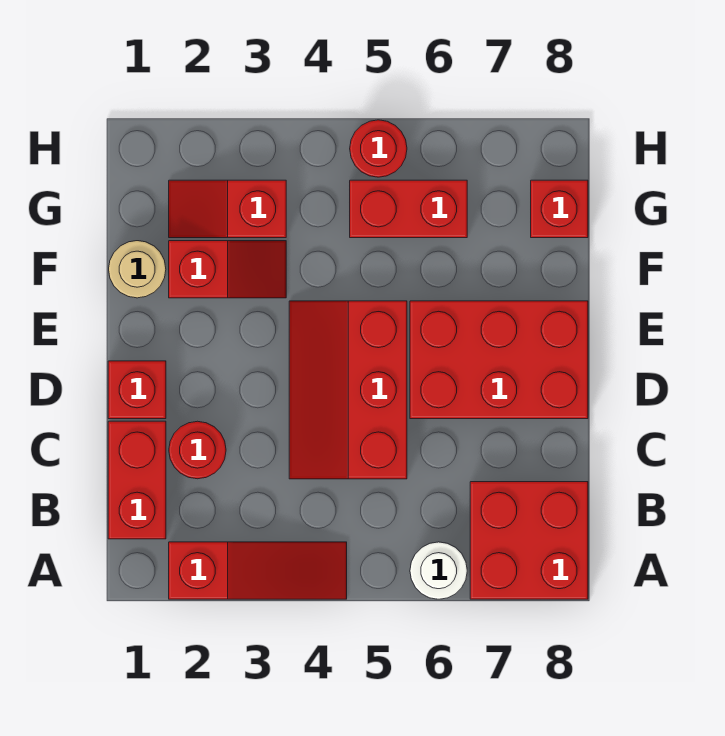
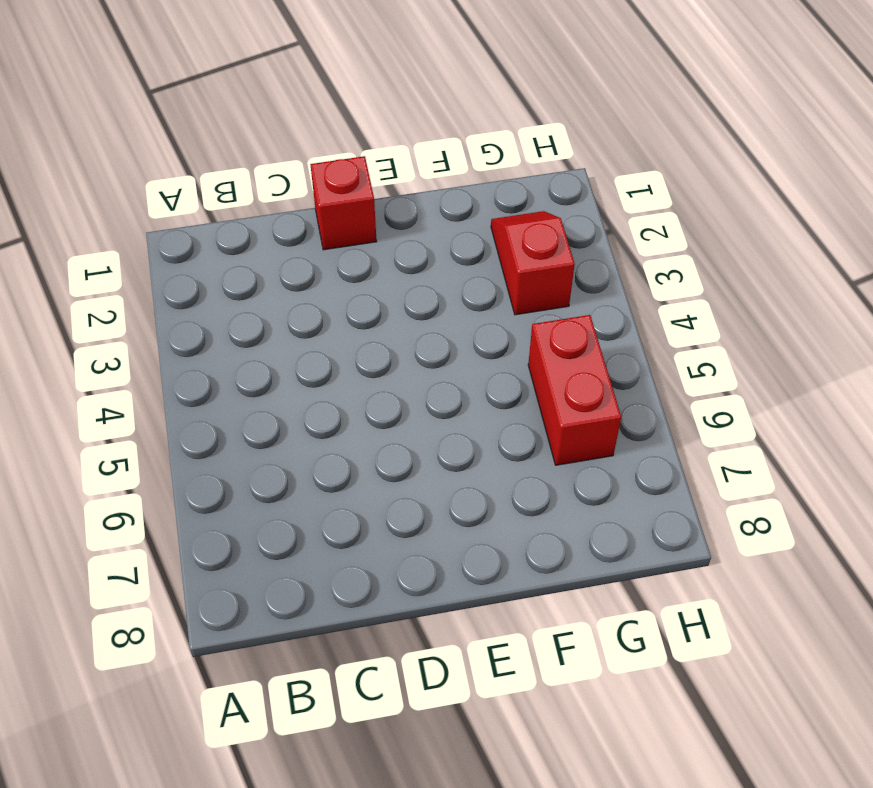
none -> red slope A2:A4 level 1 top 2
none -> white round brick A6 level 1
none -> red brick A7:B8 level 1

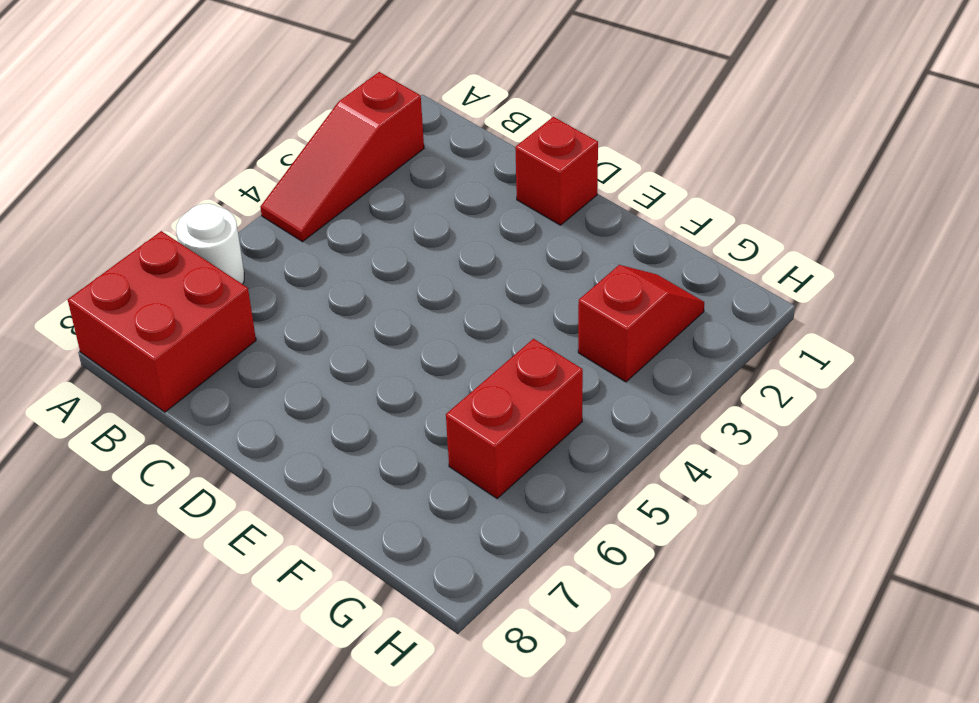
none -> red brick B1:C1 level 1
none -> red round brick C2 level 1
none -> red slope C4:E5 level 1 top 5

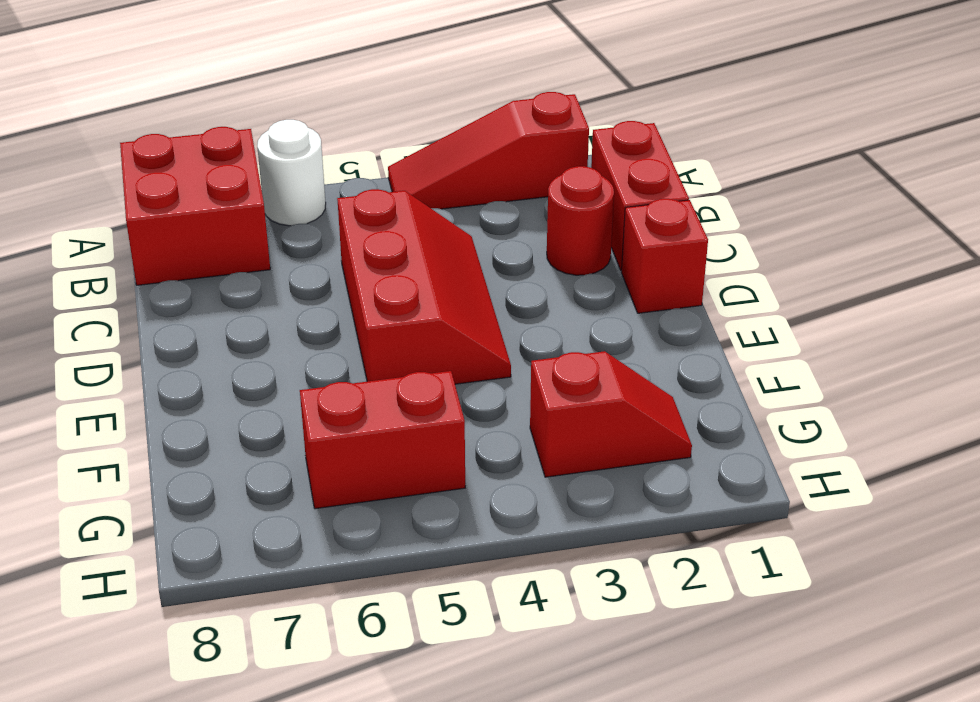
none -> red brick D6:E8 level 1
none -> tan round brick F1 level 1
none -> red slope F2:F3 level 1 top 2

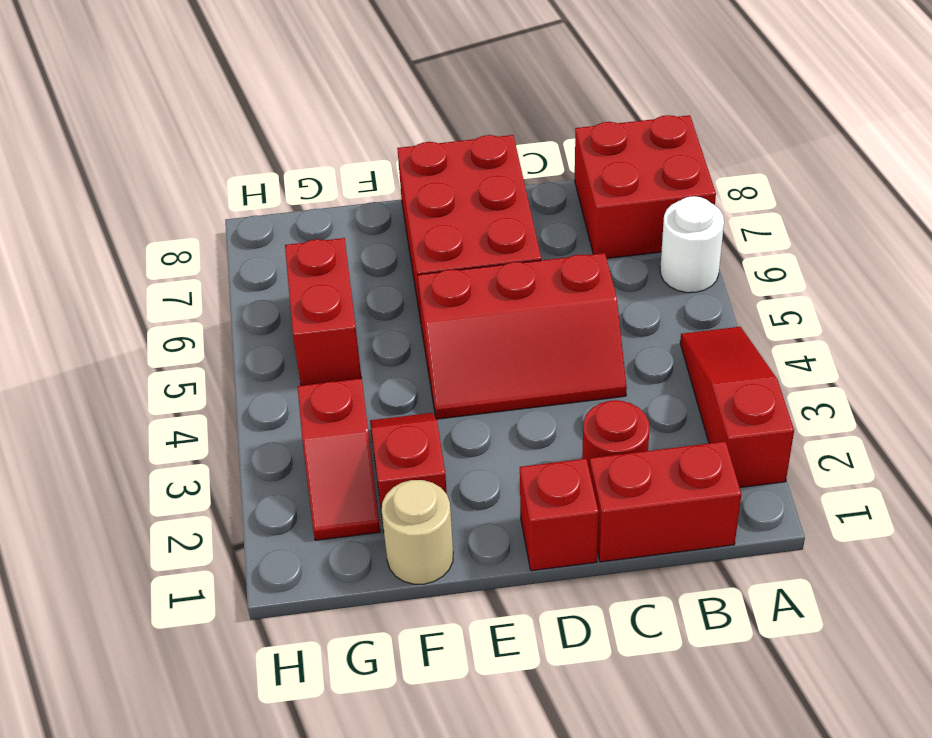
none -> red brick G8 level 1
none -> red round brick H5 level 1

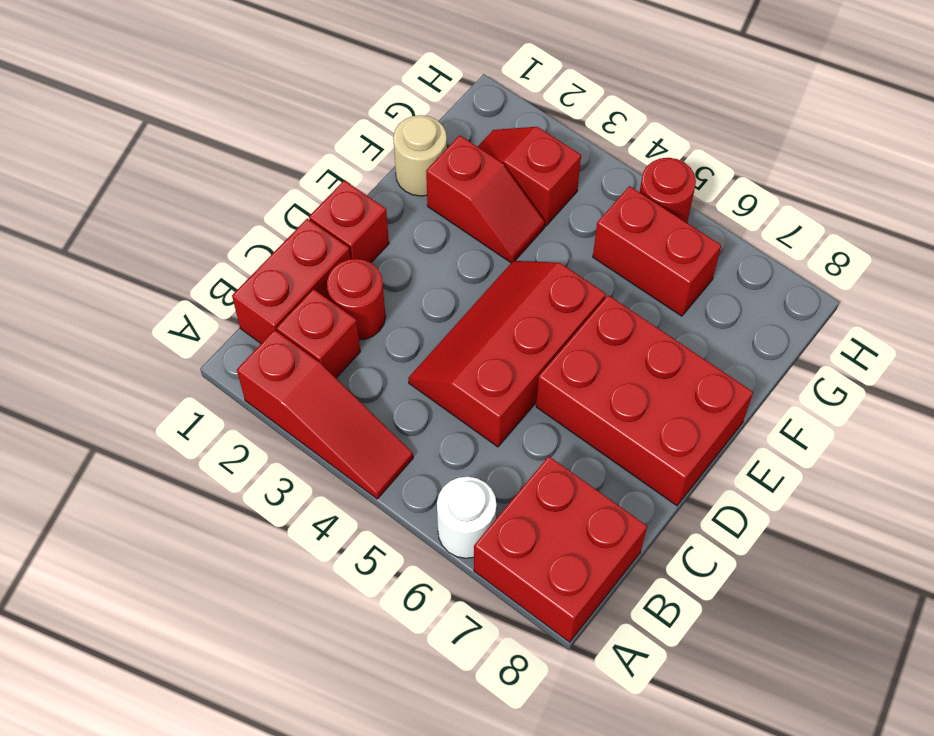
red brick B2 level 1 -> red brick G8 level 1

